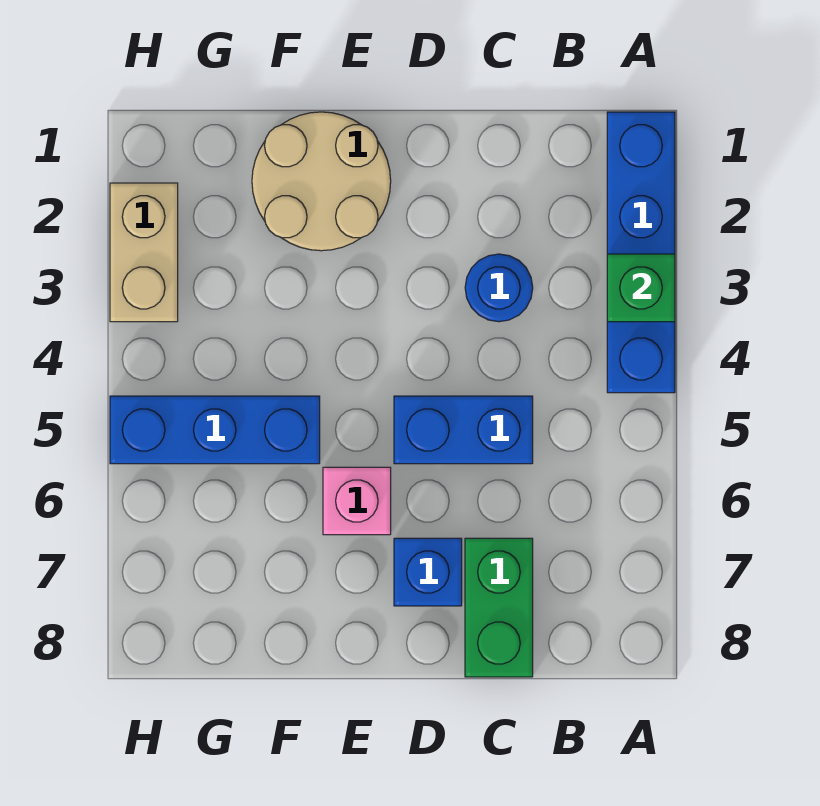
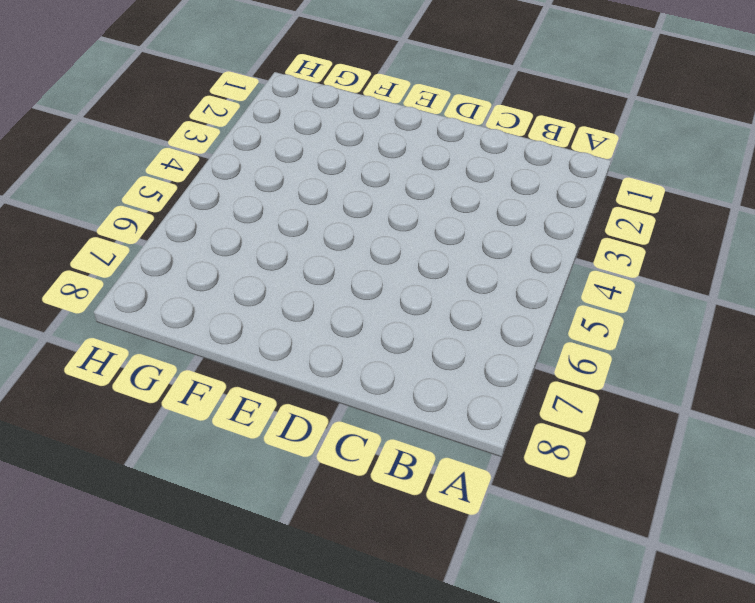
none -> blue brick A1:A4 level 1
none -> blue round brick C3 level 1

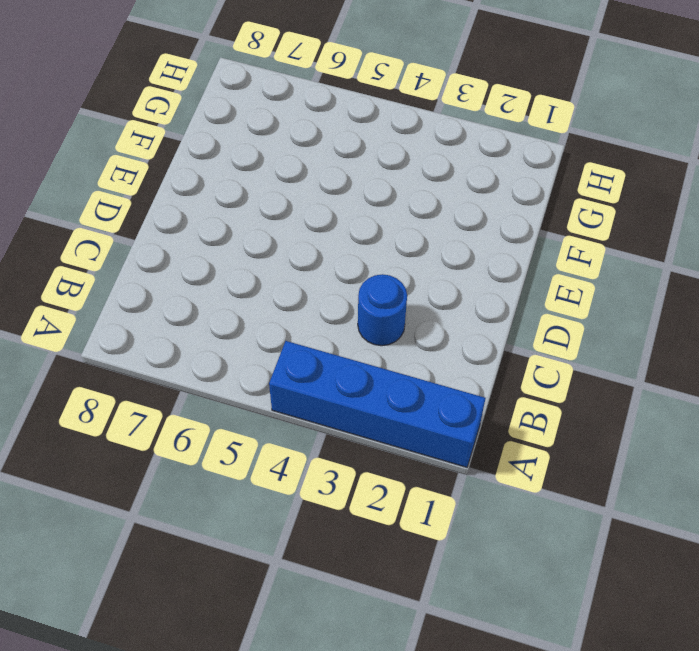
none -> blue brick C5:D5 level 1
none -> green brick C7:C8 level 1

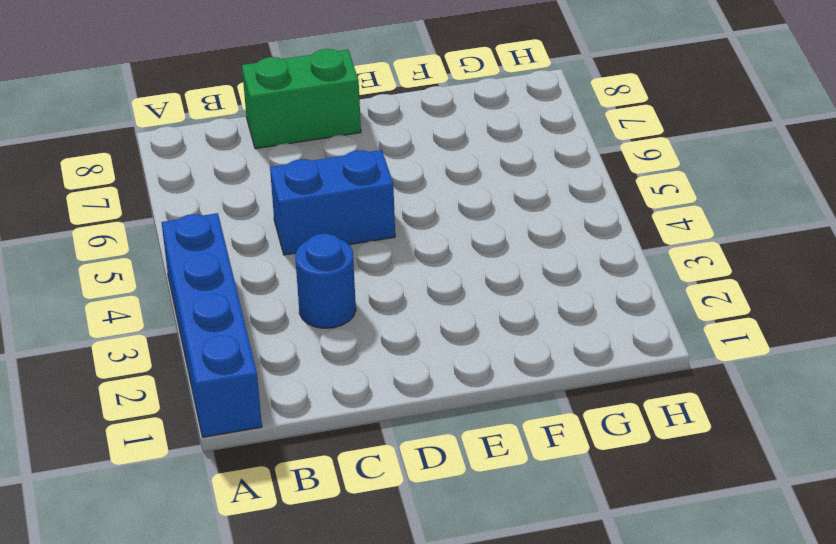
green brick C8:D8 level 1 -> green brick C7:C8 level 1
none -> blue brick D7 level 1
none -> tan round brick E1:F2 level 1

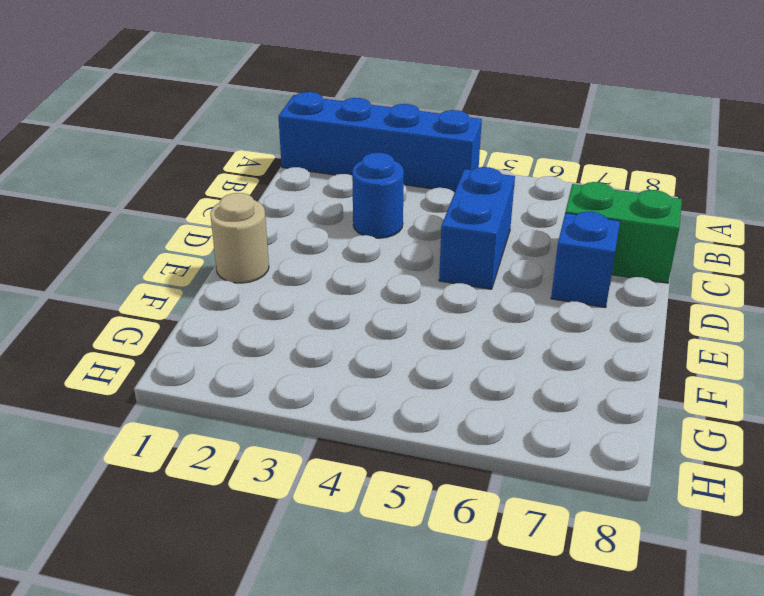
tan round brick E1 level 1 -> tan round brick E1:F2 level 1
none -> pink brick E6 level 1
none -> blue brick F5:H5 level 1

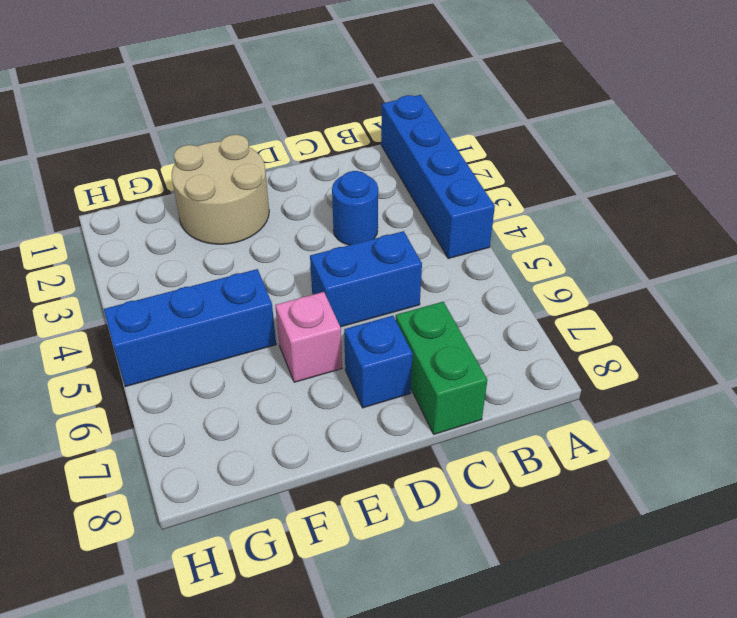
none -> tan brick H2:H3 level 1
none -> green brick A3 level 2

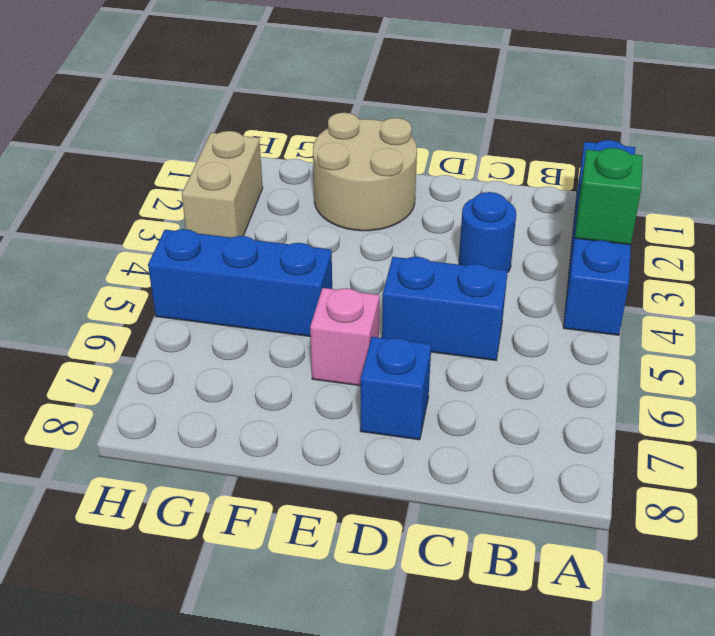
none -> green brick C7:C8 level 1

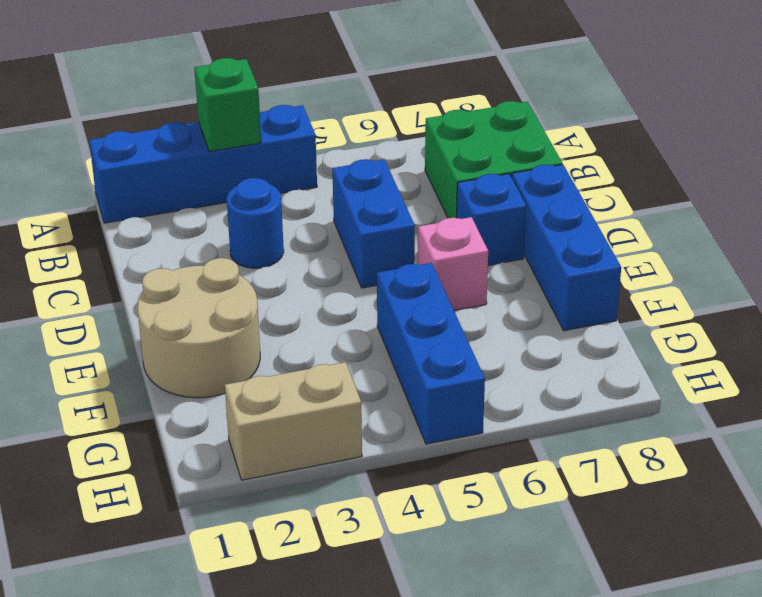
green brick B7:C8 level 1 -> green brick C7:C8 level 1
blue brick D8:F8 level 1 -> none

